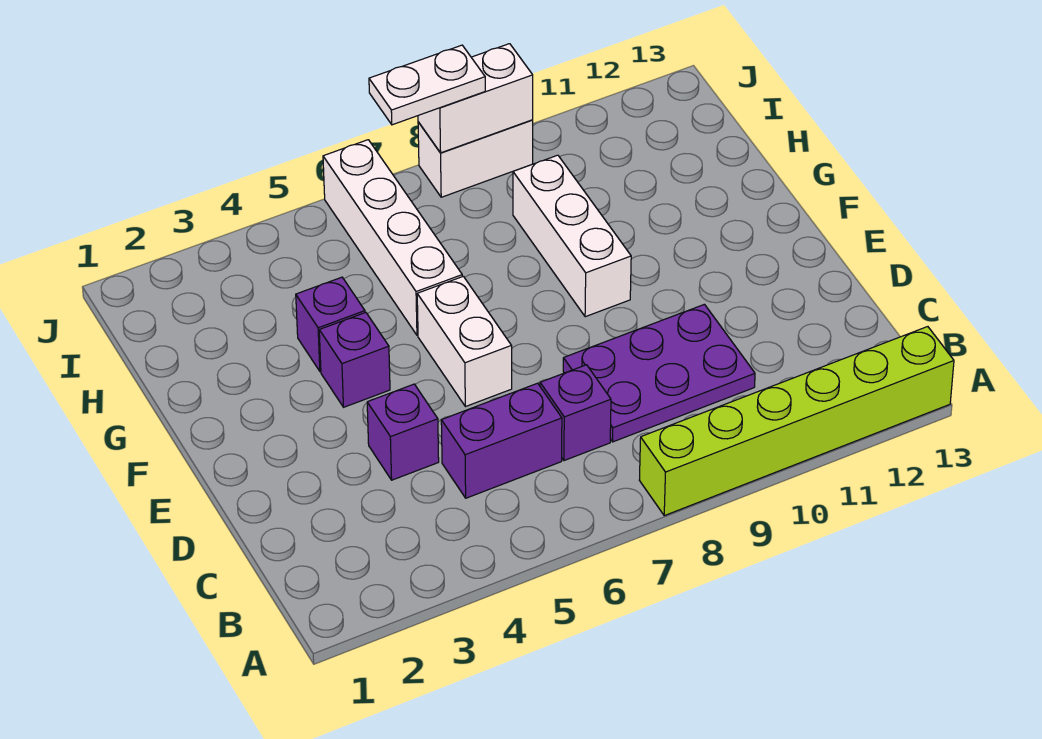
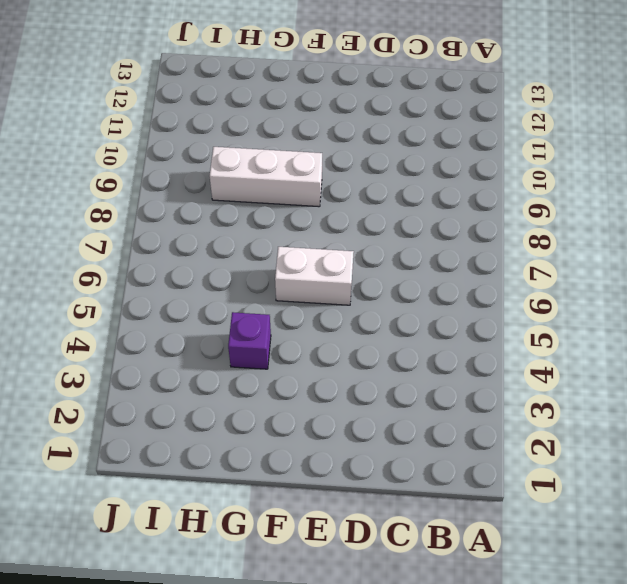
none -> lime brick A8:A13 level 1
none -> purple brick C5:C6 level 1
none -> purple brick C7 level 1

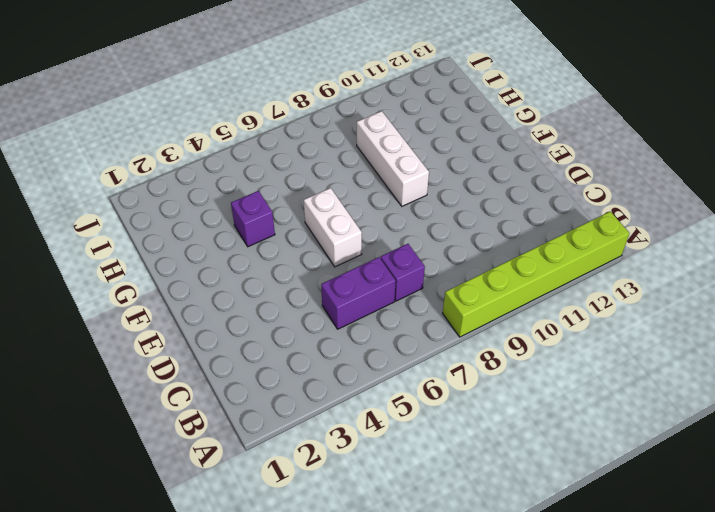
none -> purple plate C8:D10 level 1
none -> purple brick D4 level 1
none -> purple brick F4 level 1

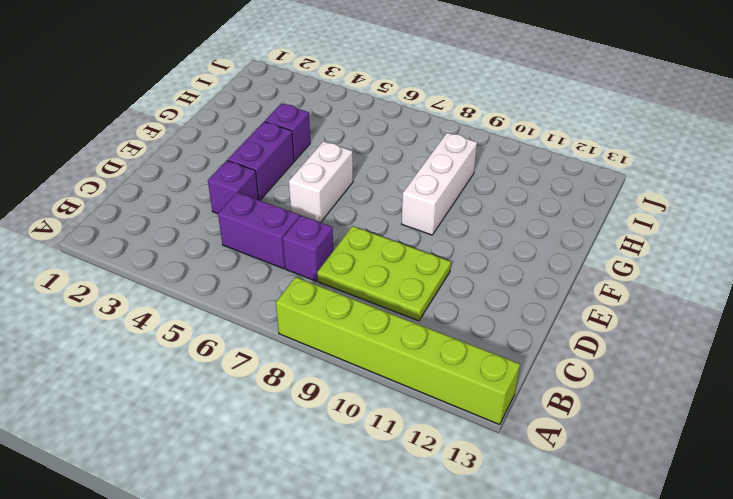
lime plate C8:D10 level 1 -> purple plate C8:D10 level 1
purple brick E4:F4 level 1 -> purple brick F4 level 1
none -> white brick G6:J6 level 1
none -> white brick J8:J9 level 1
none -> white brick J8:J9 level 2

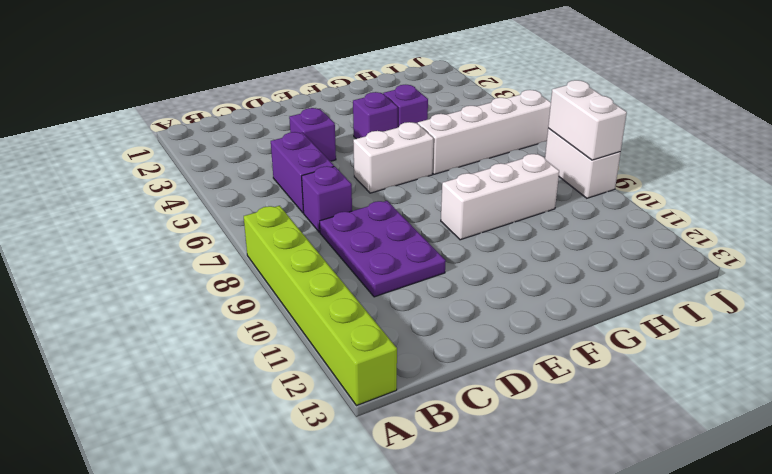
none -> white plate J7:J8 level 3

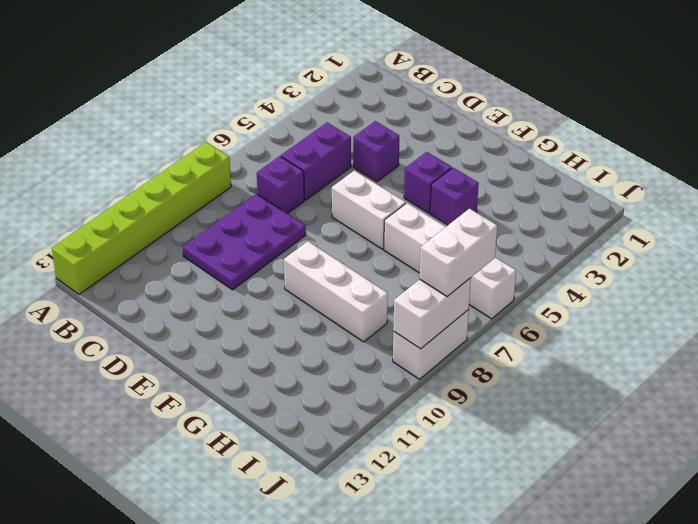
white brick J7:J8 level 3 -> white plate J7:J8 level 3

